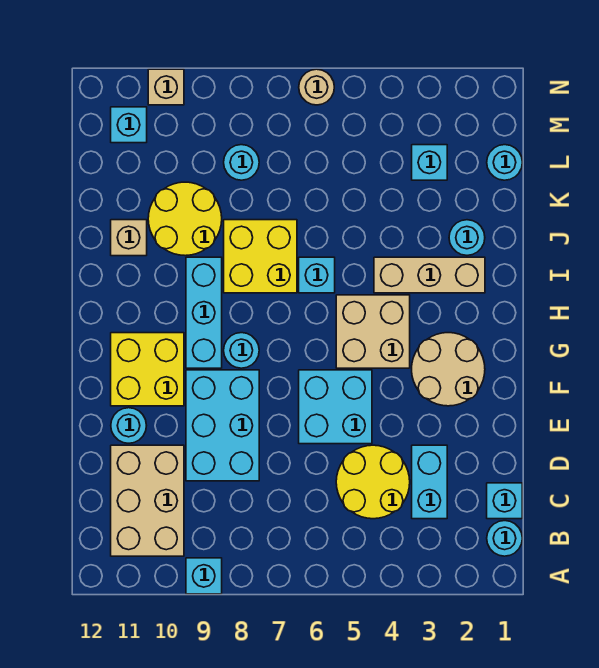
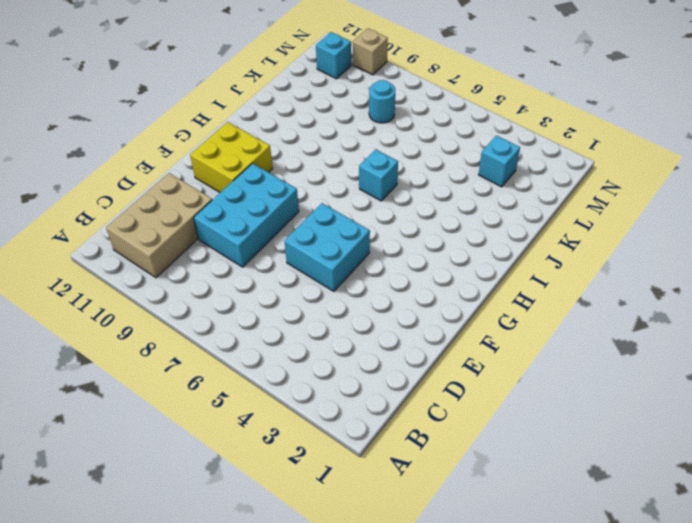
none -> cyan brick A9 level 1
none -> cyan round brick B1 level 1
none -> cyan brick C1 level 1

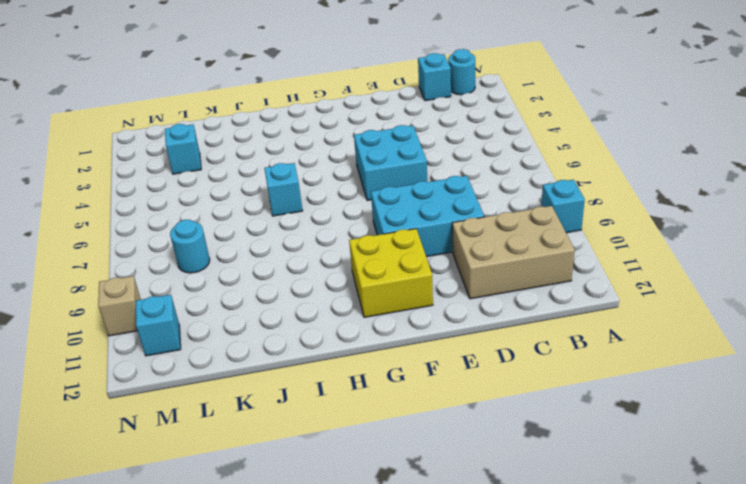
none -> cyan brick C3:D3 level 1
none -> yellow round brick C4:D5 level 1
none -> cyan round brick E11 level 1

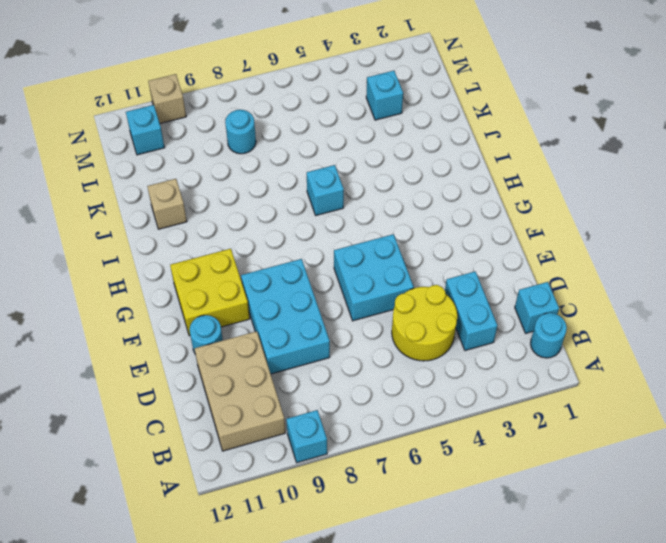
none -> tan round brick F2:G3 level 1
none -> tan brick G4:H5 level 1
none -> cyan round brick G8 level 1

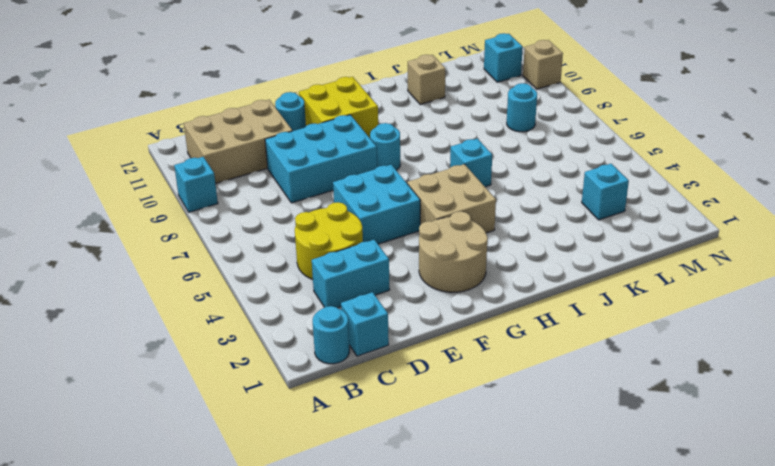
none -> cyan brick G9:I9 level 1
none -> tan brick I2:I4 level 1
none -> yellow brick I7:J8 level 1

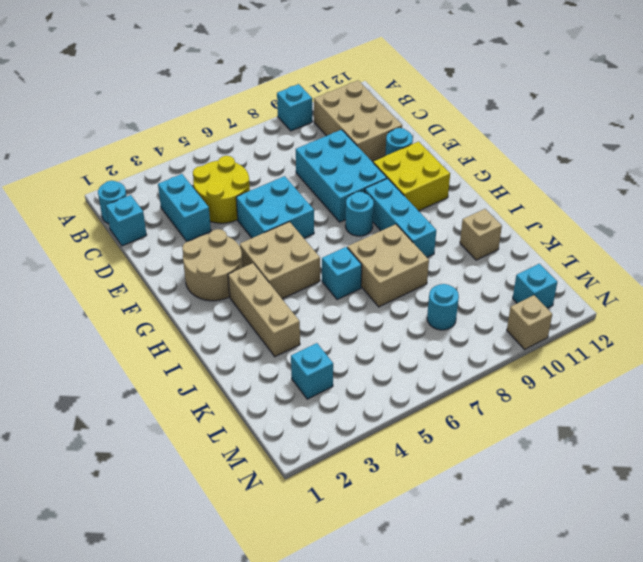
tan brick H3:J3 level 1 -> tan brick I2:I4 level 1
tan brick I7:J8 level 1 -> yellow brick I7:J8 level 1
none -> cyan round brick J2 level 1
none -> yellow round brick J9:K10 level 1
none -> cyan round brick L1 level 1

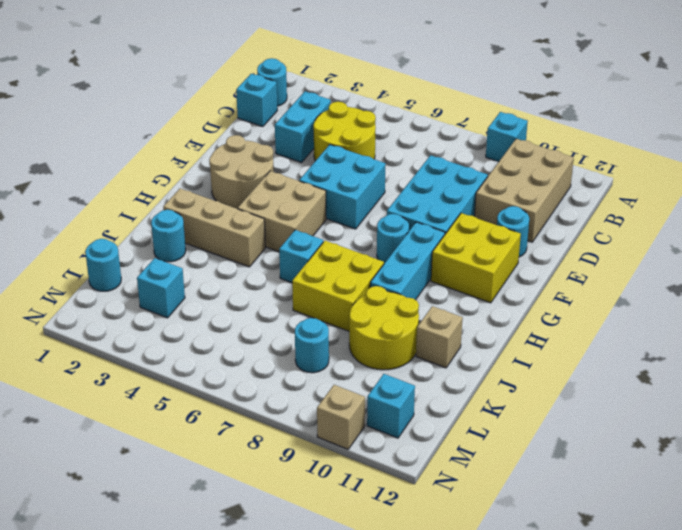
none -> tan round brick N6 level 1

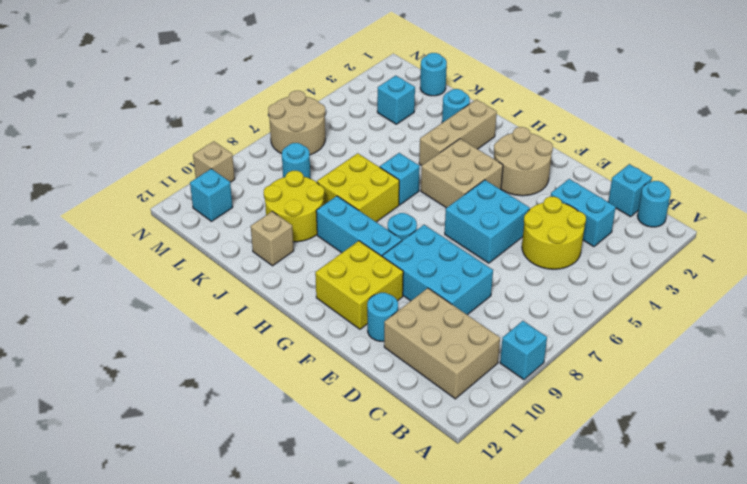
tan round brick M6:N7 level 1 -> tan round brick N6 level 1

